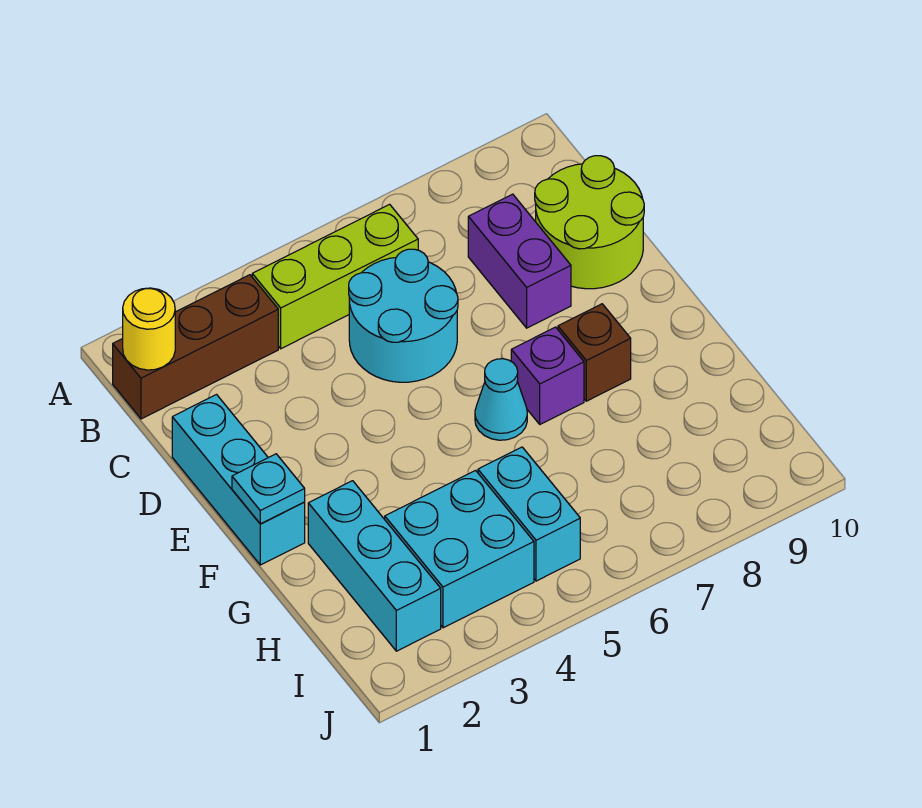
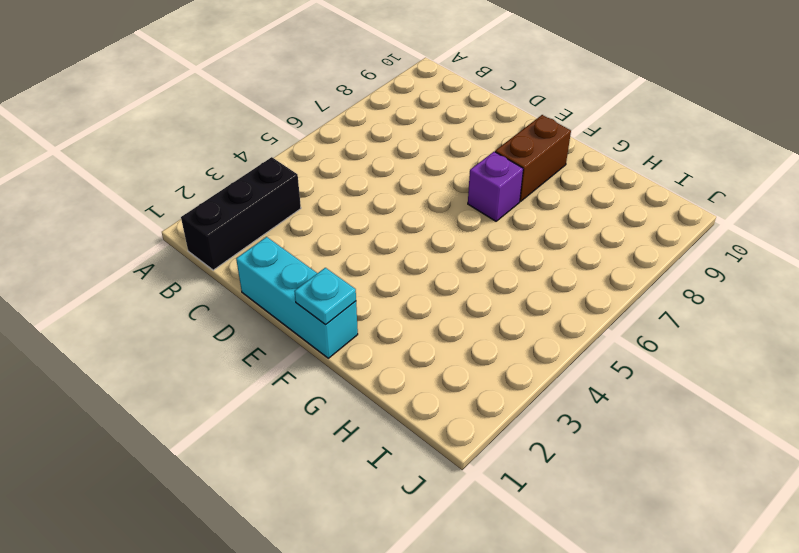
black brick B1:B3 level 1 -> brown brick B1:B3 level 1
brown brick F8:F9 level 1 -> brown brick F8 level 1
none -> lime brick B4:B6 level 1
none -> cyan round brick C5:D6 level 1
none -> purple brick C8:D8 level 1

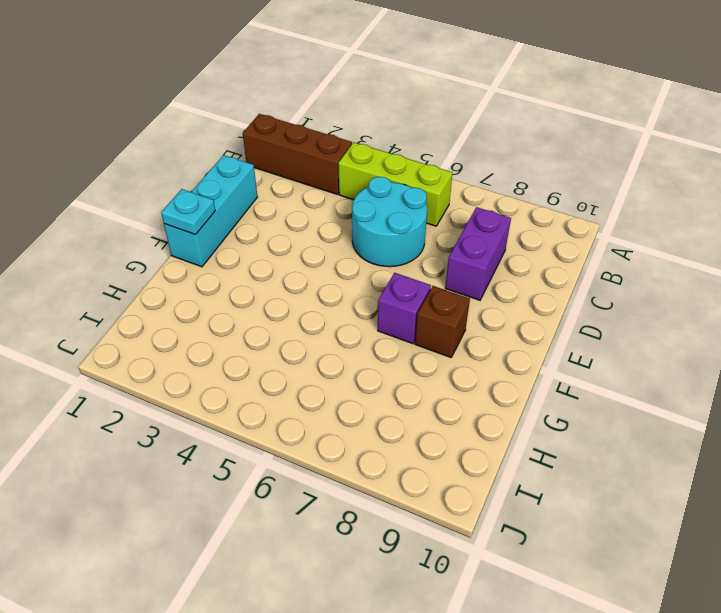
none -> lime round brick C9:D10 level 1
none -> cyan cone F6 level 1
none -> cyan brick G2:I2 level 1

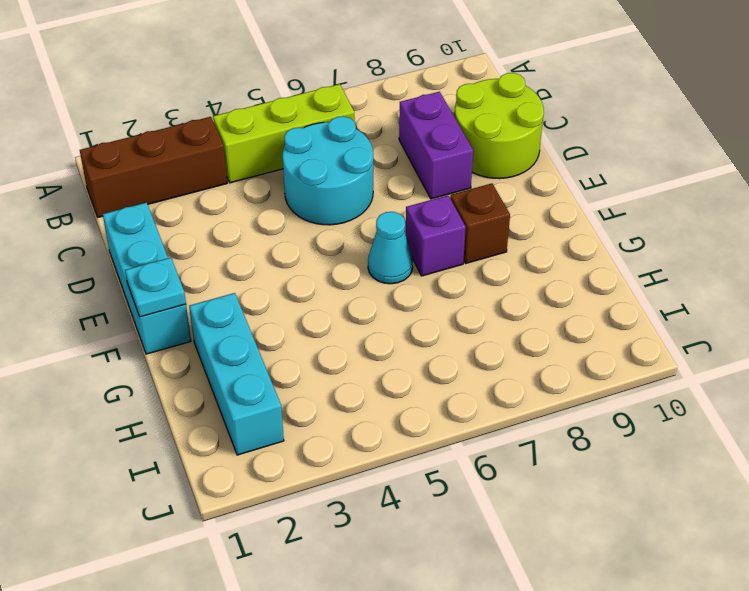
none -> cyan brick H3:I4 level 1
none -> cyan brick H5:I5 level 1
none -> yellow round brick B1 level 2

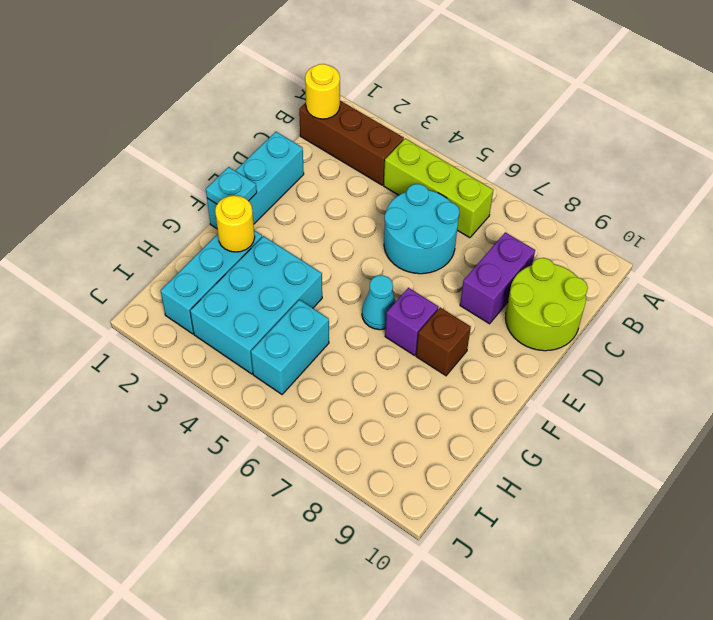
yellow round brick G2 level 2 -> none
cyan brick G3:I4 level 1 -> cyan brick H3:I4 level 1

